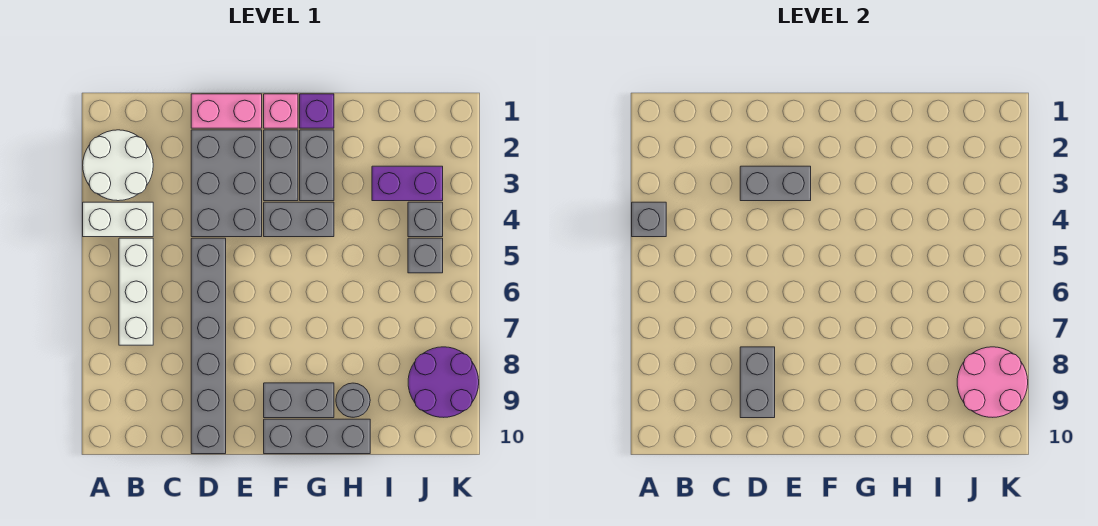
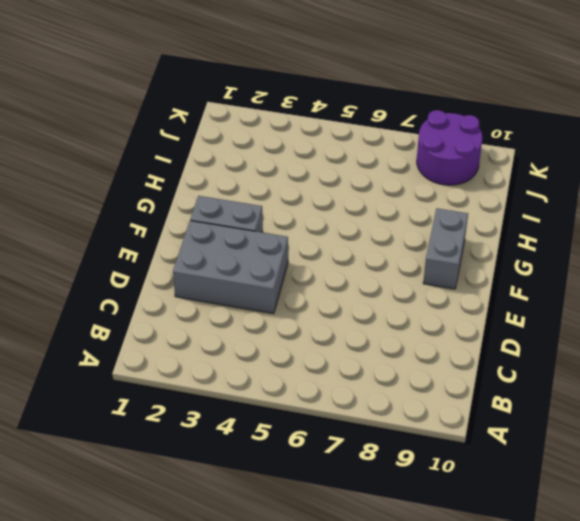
none -> white round brick A2:B3 level 1
none -> white brick A4:B4 level 1
none -> white brick B5:B7 level 1

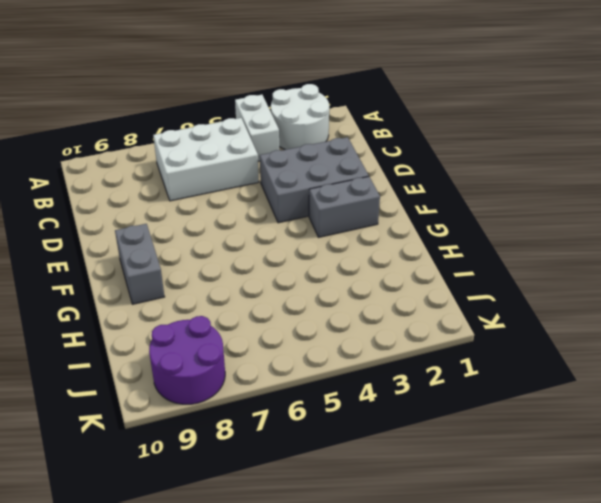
white brick B5:C7 level 1 -> white brick B5:B7 level 1
none -> pink brick D1:E1 level 1
none -> grey brick D5:D10 level 1
none -> pink brick F1 level 1

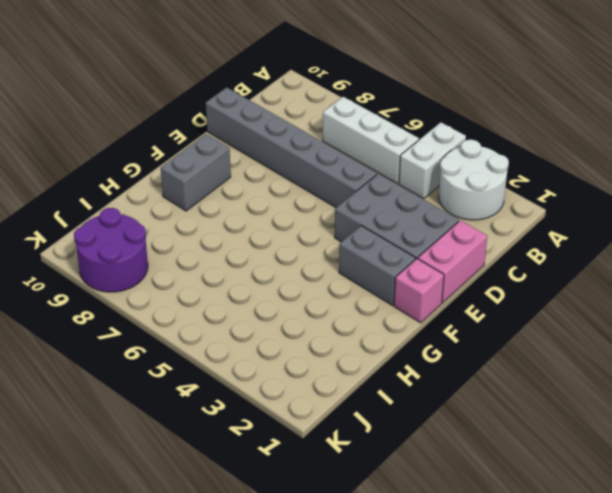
none -> grey brick F4:G4 level 1
none -> grey brick F10:H10 level 1
none -> purple brick G1 level 1

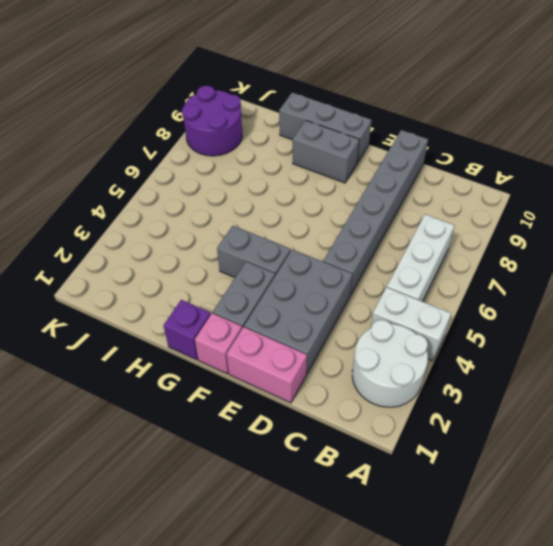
none -> grey brick G2:G3 level 1
none -> grey round brick H9 level 1
none -> purple brick I3:J3 level 1

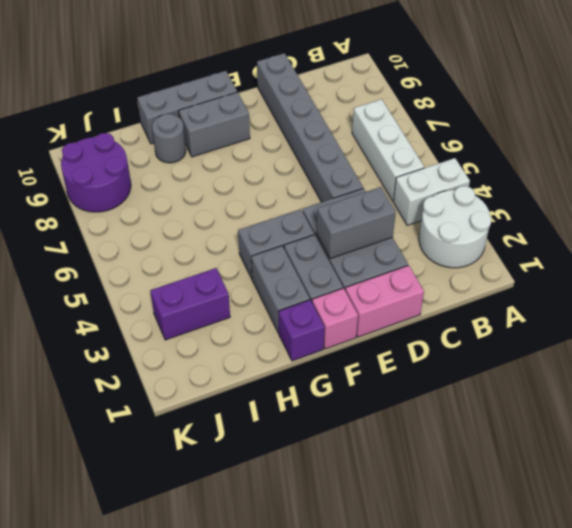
none -> grey brick J4 level 1
none -> grey brick J5 level 1
none -> grey brick A4 level 2

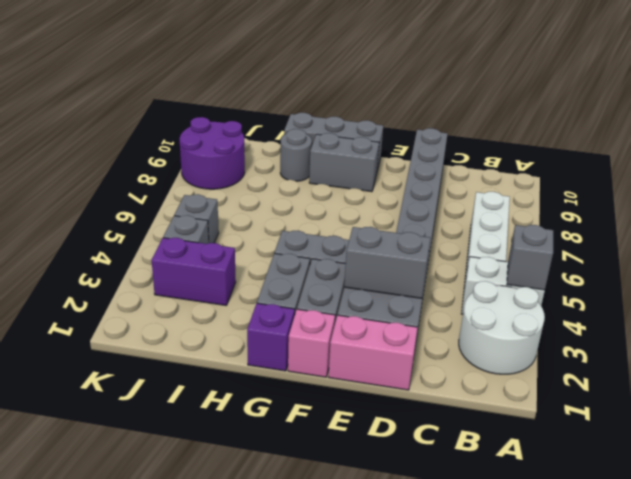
none -> grey brick D8:D9 level 2
none -> pink round brick J8:K9 level 2

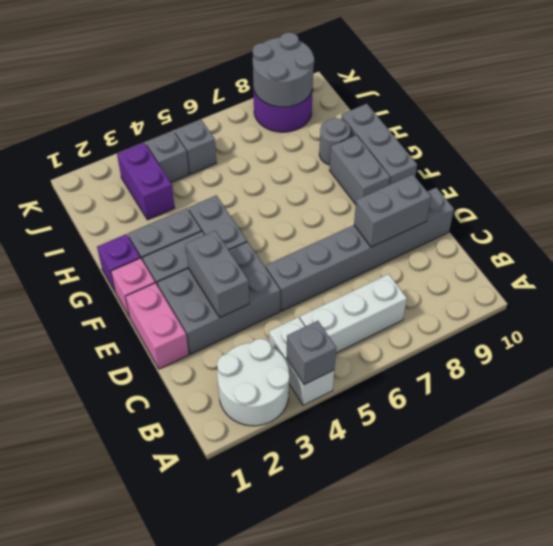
grey round brick J8:K9 level 2 -> pink round brick J8:K9 level 2

